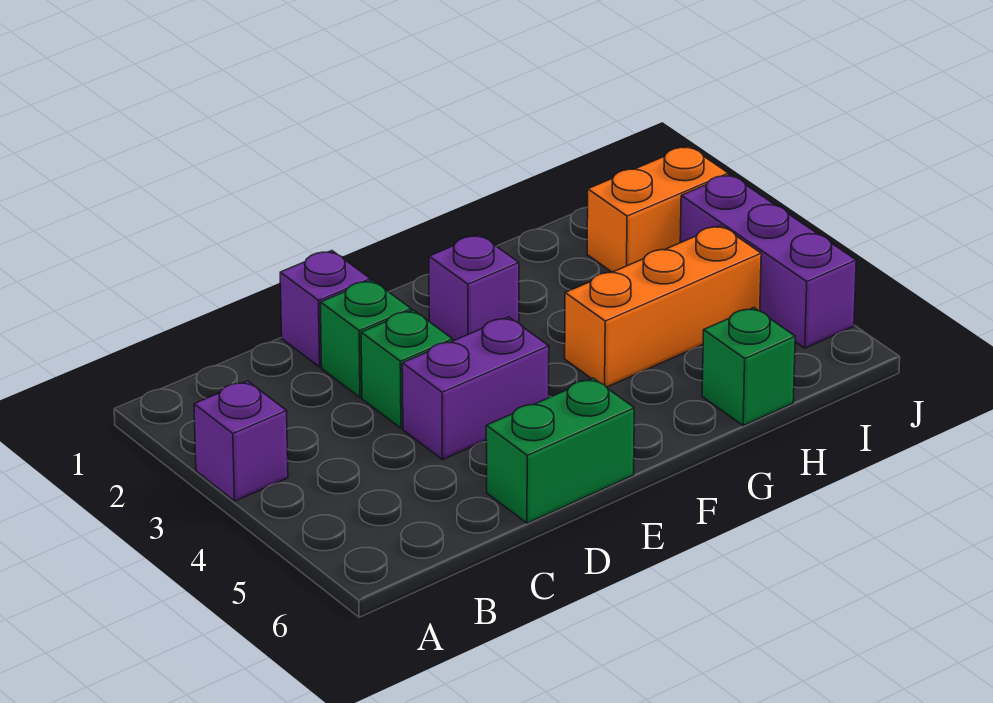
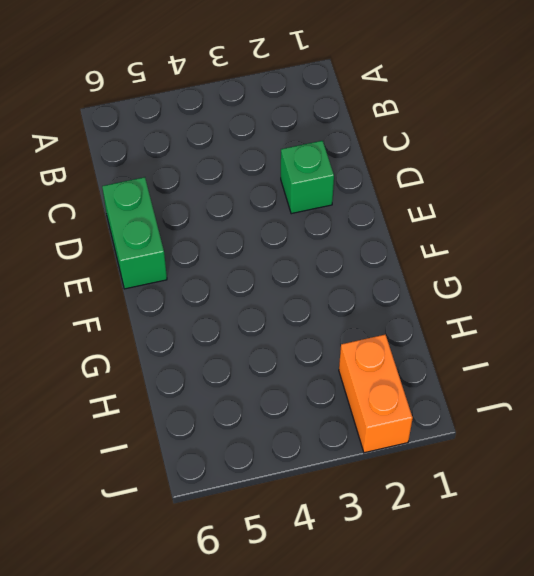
none -> purple brick A3 level 1
none -> purple brick D1 level 1

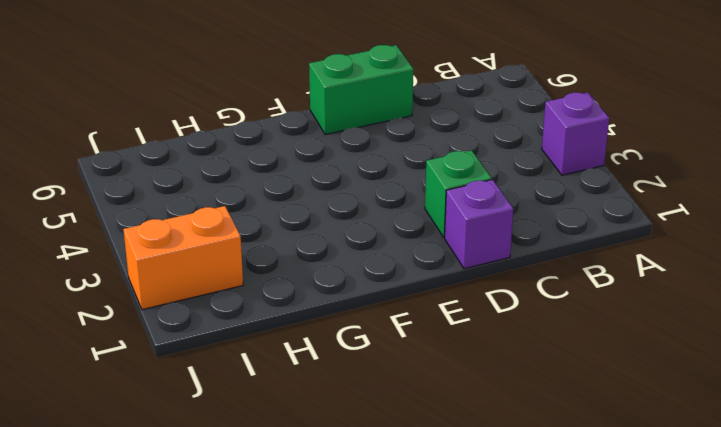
none -> green brick D3 level 1
none -> purple brick D4:E4 level 1

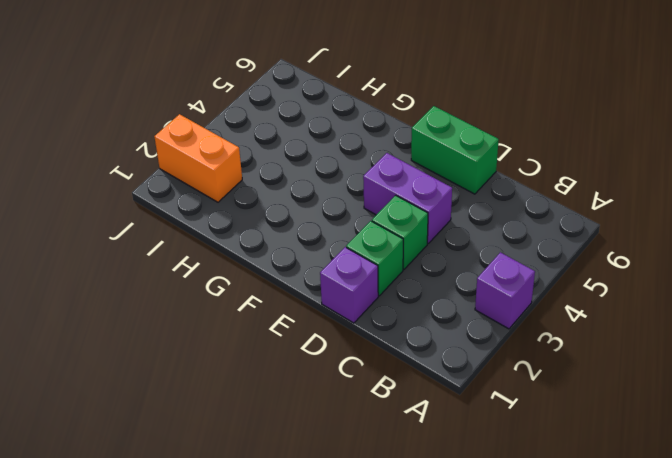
none -> purple brick F2 level 1
none -> orange brick G4:I4 level 1

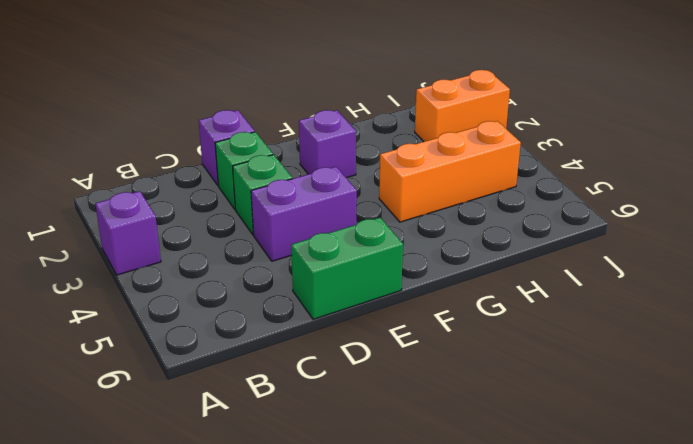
none -> green brick H6 level 1
none -> purple brick J3:J5 level 1

